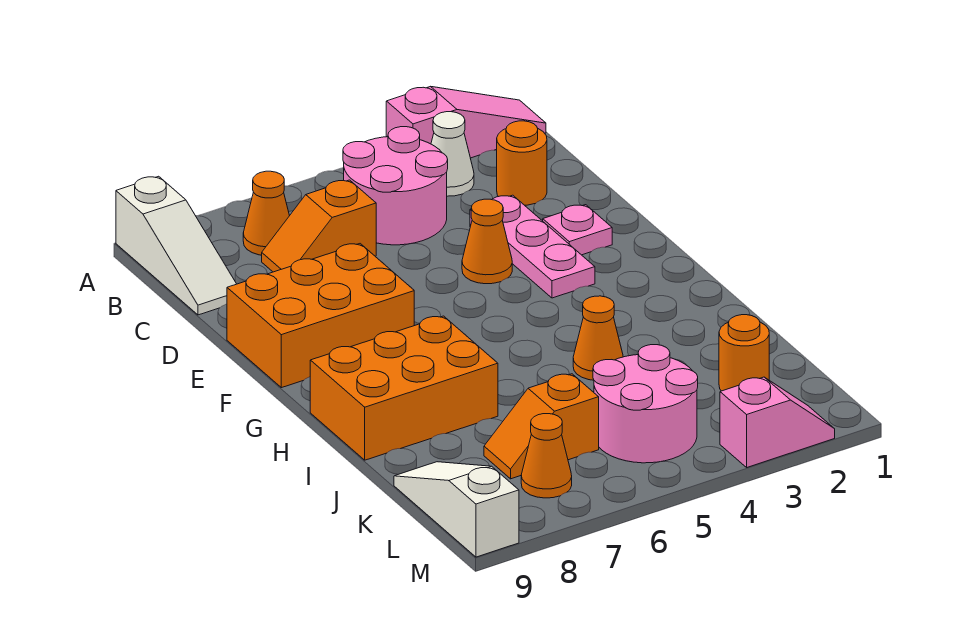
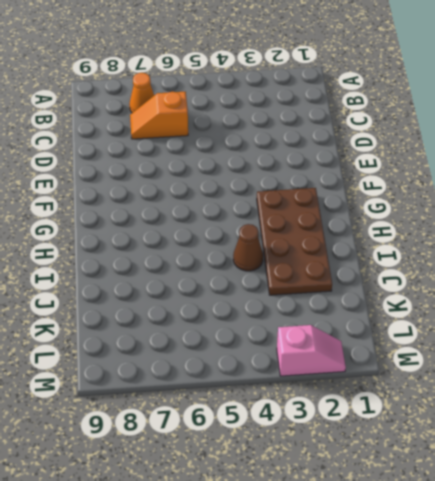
brown plate G2:J3 level 1 -> none
brown cone I4 level 1 -> orange cone I4 level 1
none -> pink slope A1:A3 level 1 top 3
none -> white slope A9:C9 level 1 top A
none -> white cone B3 level 1

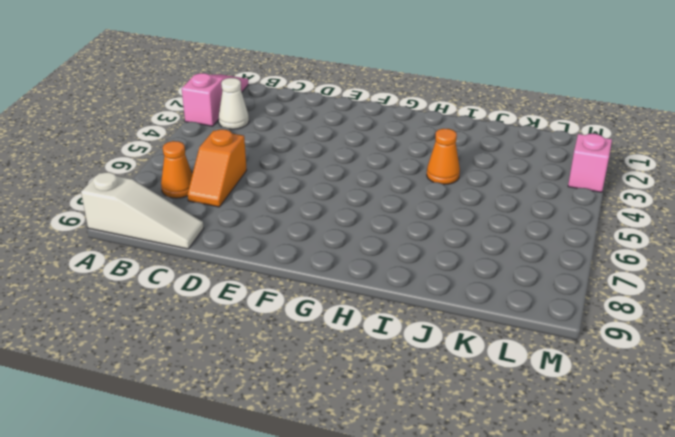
none -> pink round brick B4:C5 level 1
none -> orange round brick C2 level 1
none -> pink plate D3:F3 level 1

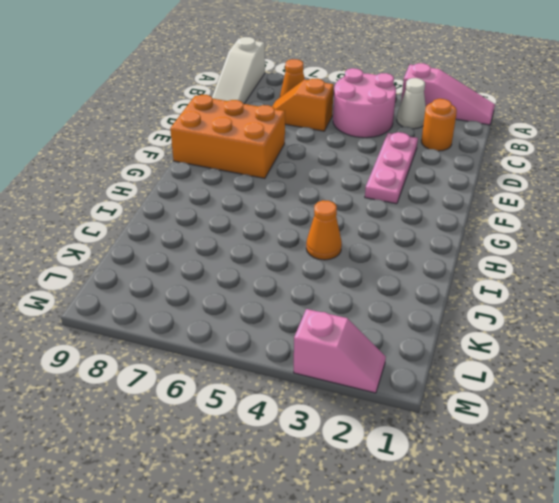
none -> pink plate E2 level 1
none -> orange cone E4 level 1
none -> orange brick H7:I9 level 1

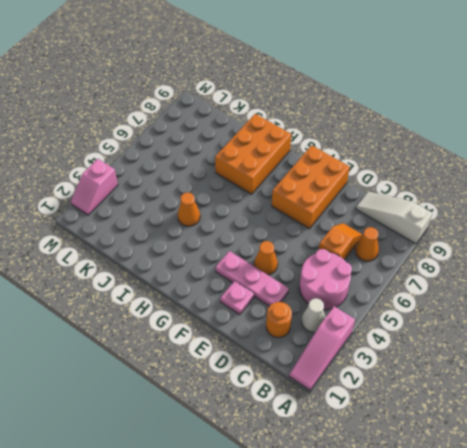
none -> orange round brick K2 level 1
none -> pink round brick K4:L5 level 1
none -> orange slope K6:K7 level 1 top 6

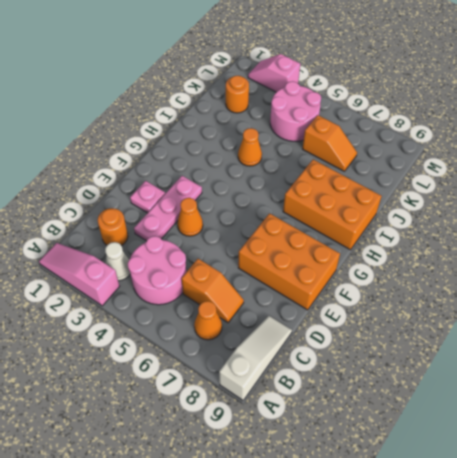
none -> white slope K9:M9 level 1 top M
none -> orange cone L7 level 1

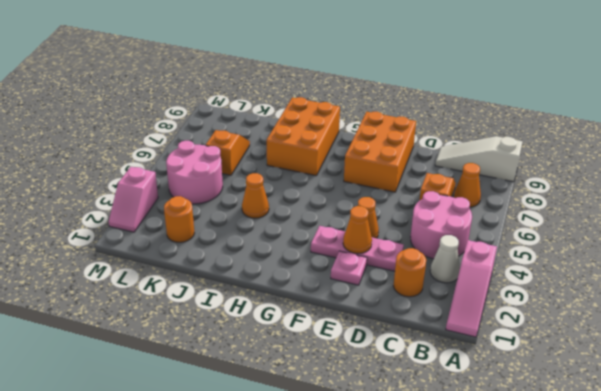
orange cone E3 level 2 -> orange cone L7 level 1
none -> white slope K9:M9 level 1 top M

